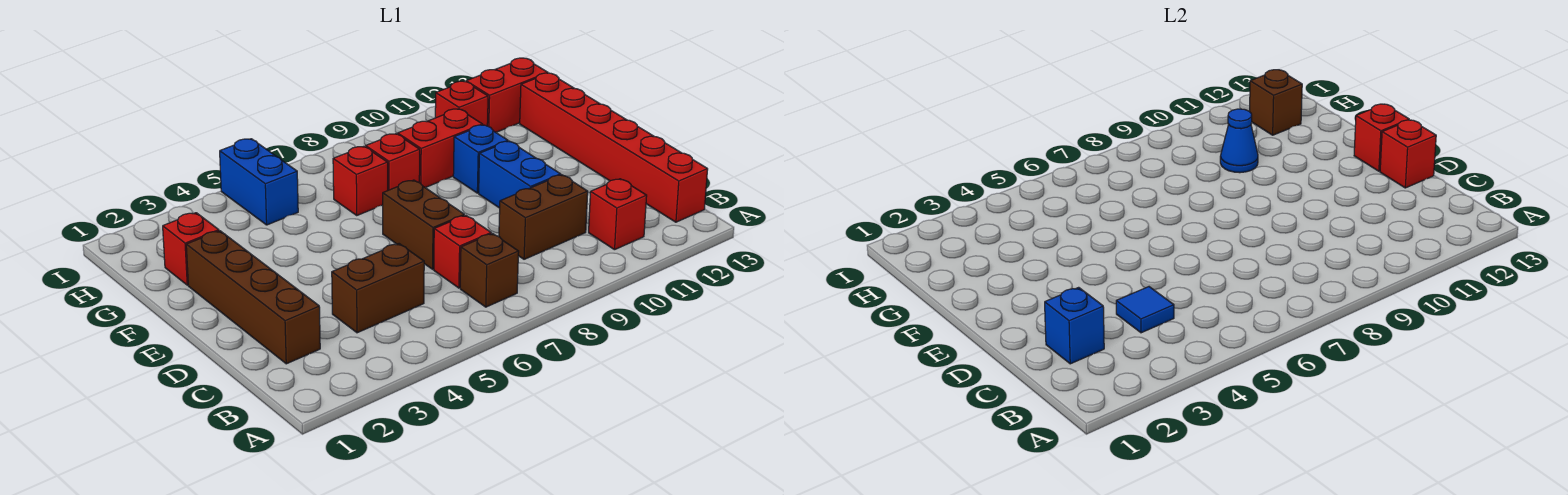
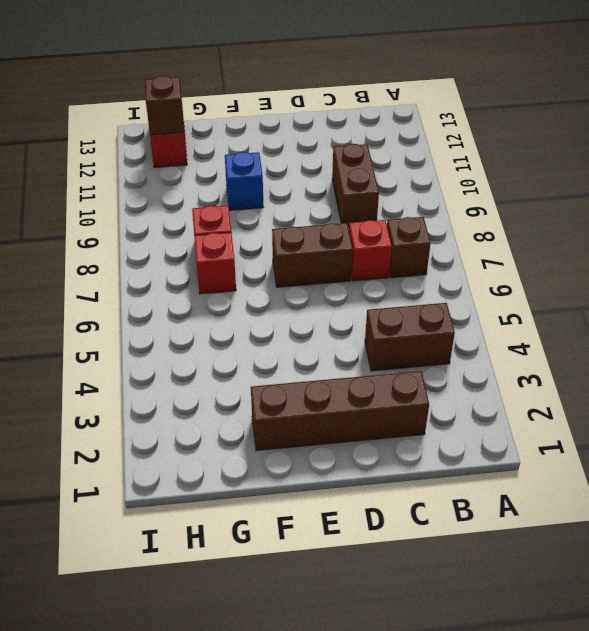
brown brick B4:C4 level 1 -> brown brick C4:C5 level 1
none -> red brick B11 level 1
none -> red brick B13:G13 level 1
none -> blue brick D10:E10 level 1

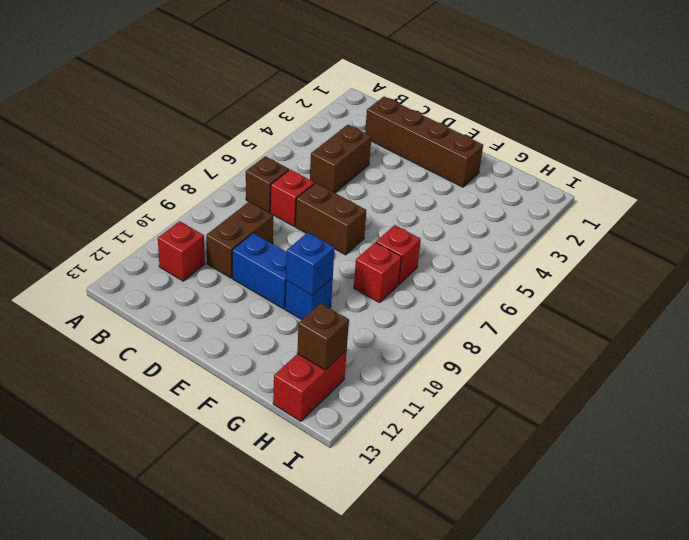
blue brick F10 level 2 -> blue brick C2 level 2
none -> red brick B13:G13 level 1
none -> red brick G2 level 1
none -> red brick G9:G10 level 1

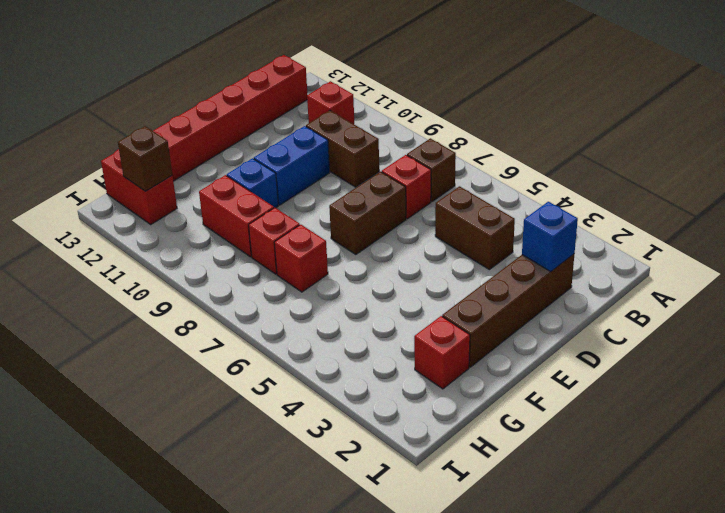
none -> blue brick H5:I5 level 1
none -> red brick H11 level 1
none -> blue tile C4 level 2

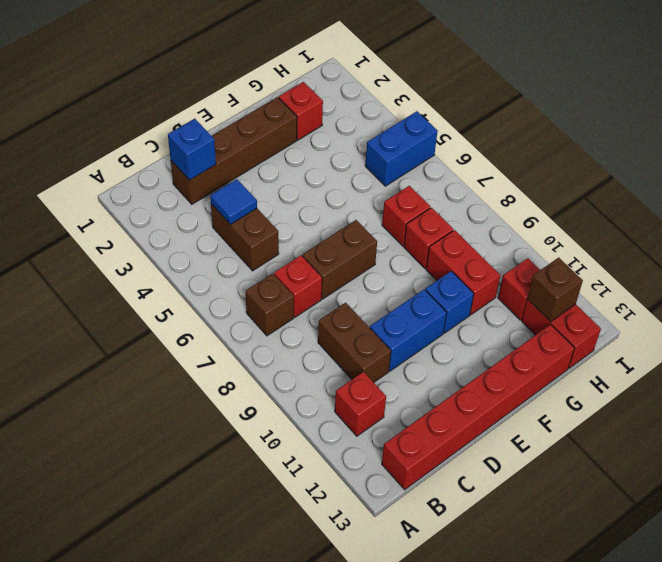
none -> red brick D13 level 2
none -> red brick E13 level 2
none -> blue cone G10 level 2

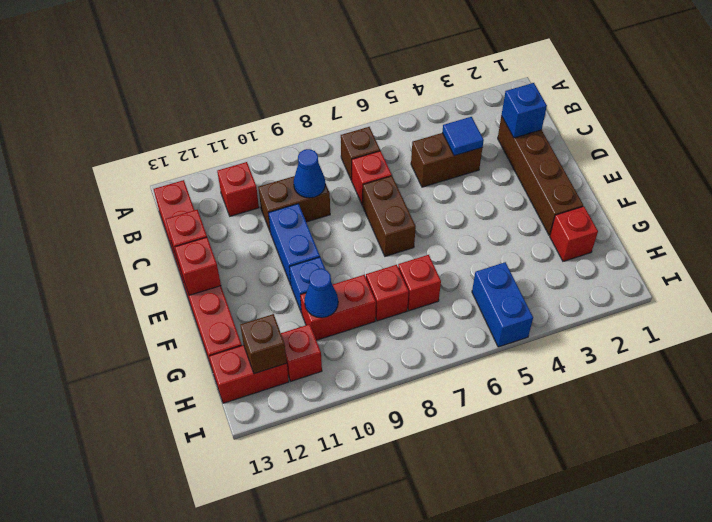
blue cone C9 level 2 -> none

